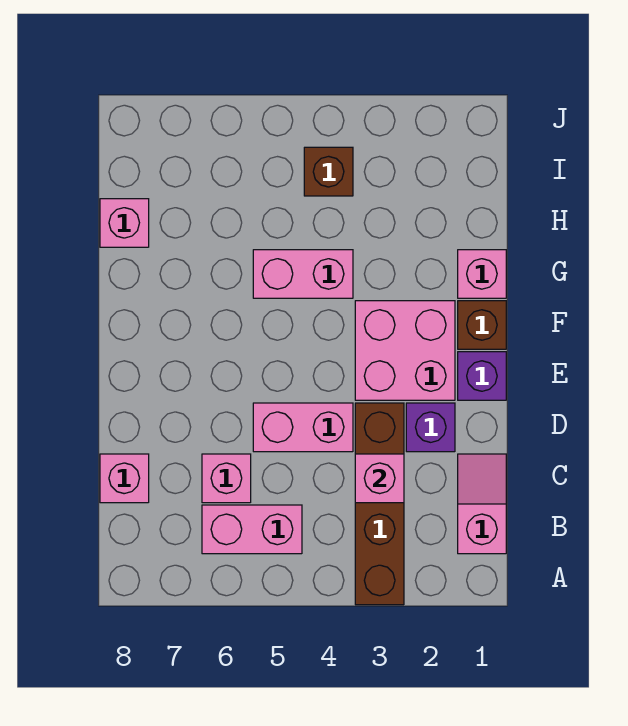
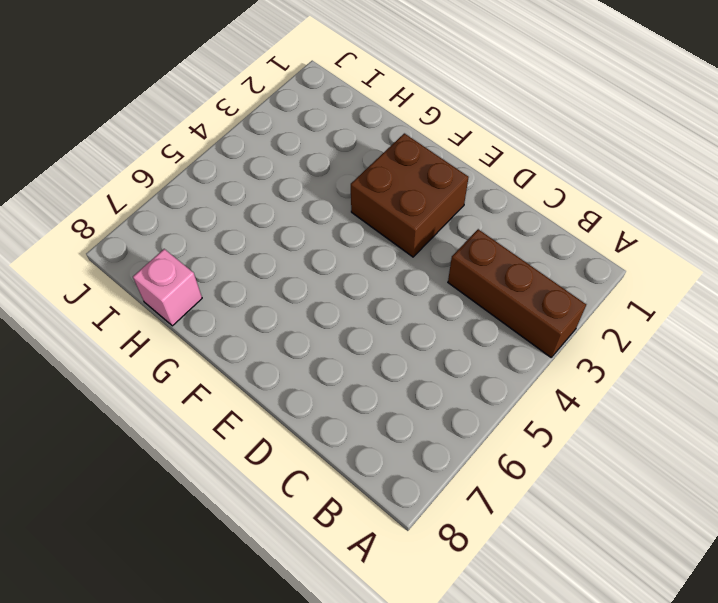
brown brick A3:C3 level 1 -> brown brick A3:D3 level 1
brown brick E2:F3 level 1 -> pink brick E2:F3 level 1
none -> pink slope B1:C1 level 1 top B
none -> pink brick B5:B6 level 1
none -> pink brick C6 level 1

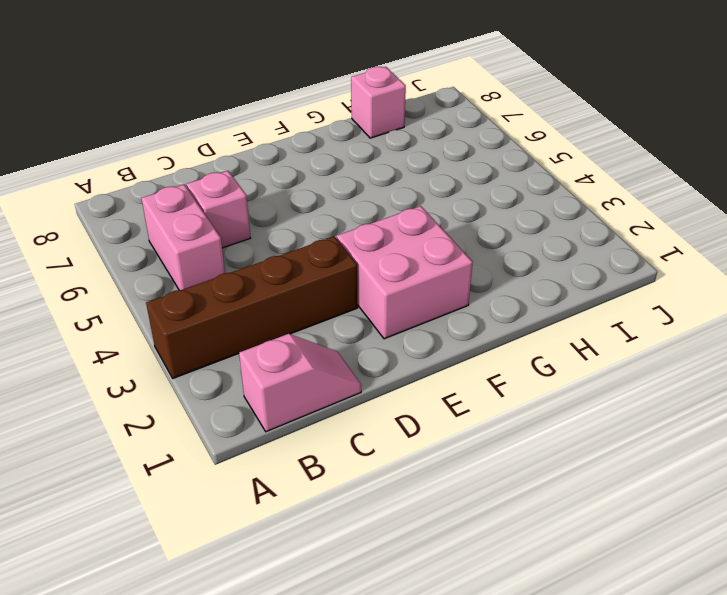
none -> pink brick C8 level 1
none -> purple brick D2 level 1
none -> pink brick D4:D5 level 1

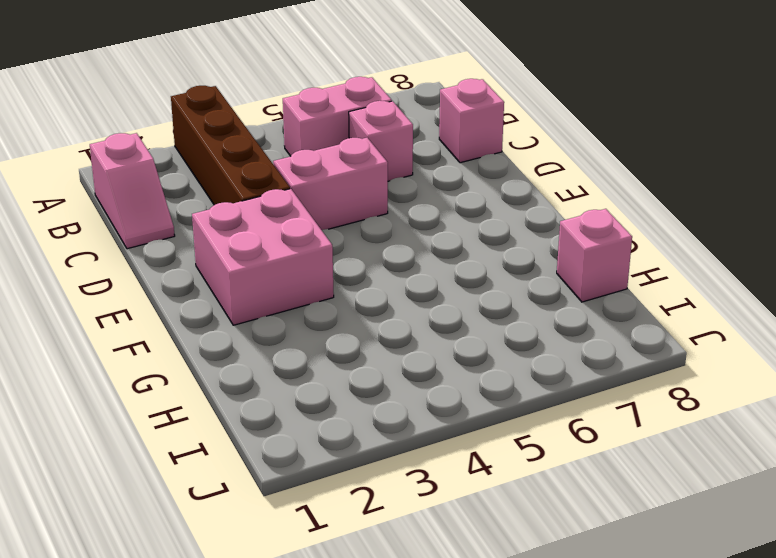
none -> purple brick D2 level 1
none -> purple brick E1 level 1
none -> brown brick F1 level 1

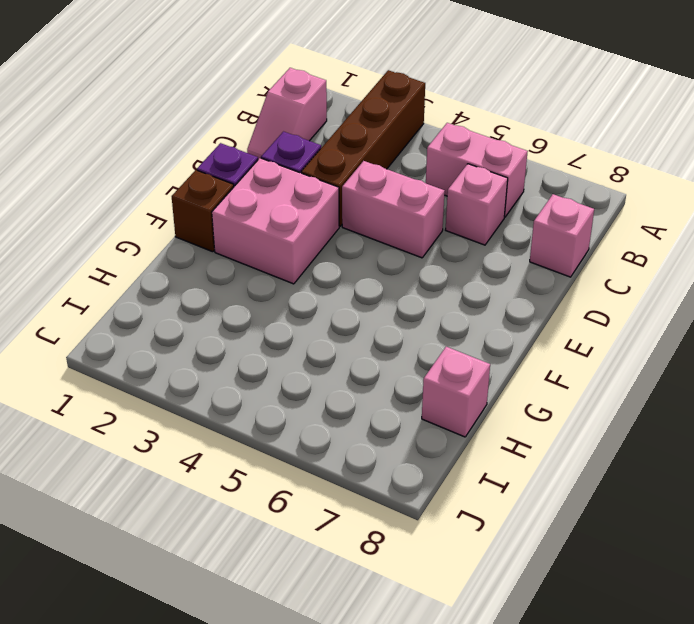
none -> pink brick G1 level 1
none -> pink brick G4:G5 level 1
none -> brown brick I4 level 1

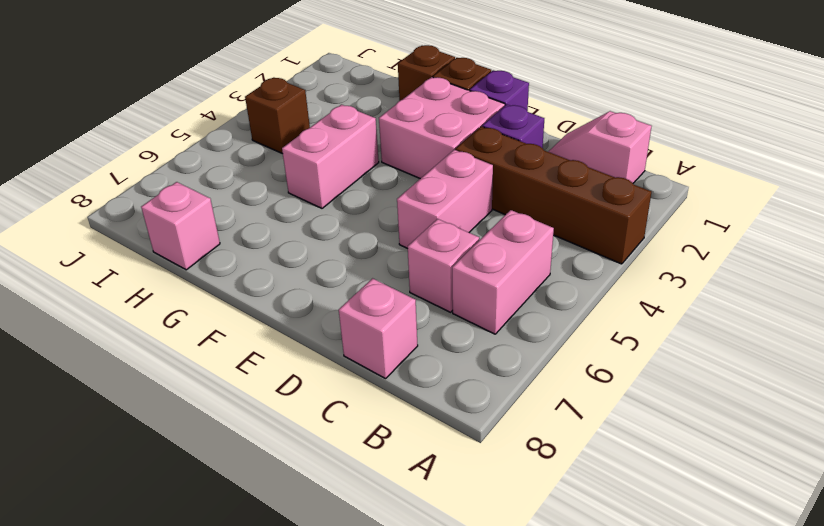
brown brick G1 level 1 -> pink brick G1 level 1
none -> pink brick C3 level 2

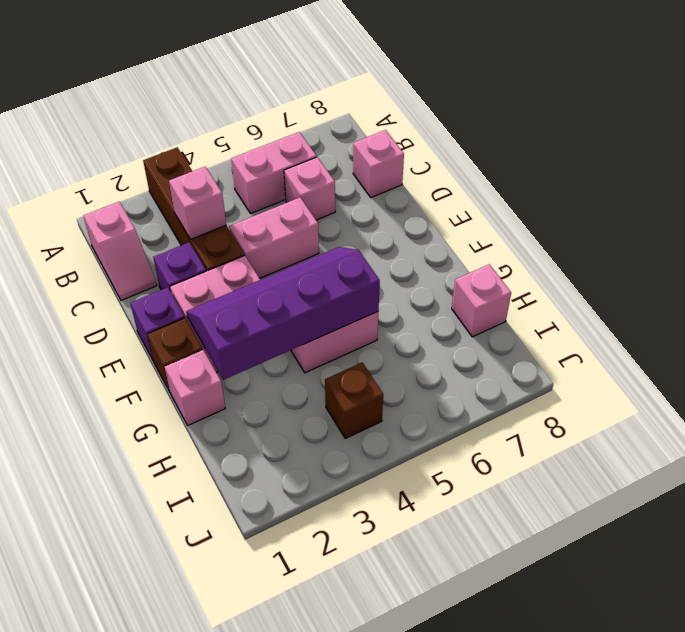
purple slope F2:G5 level 2 top G -> none

